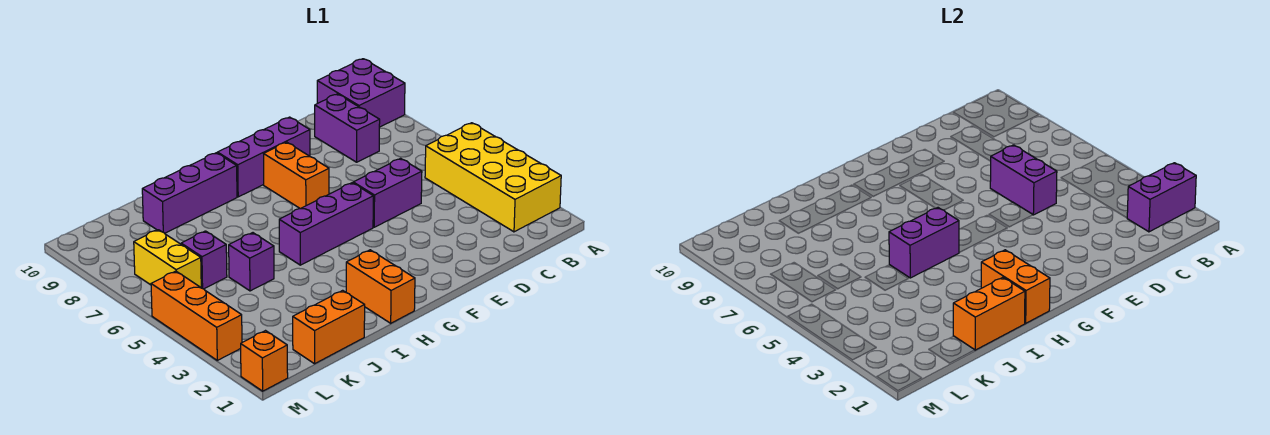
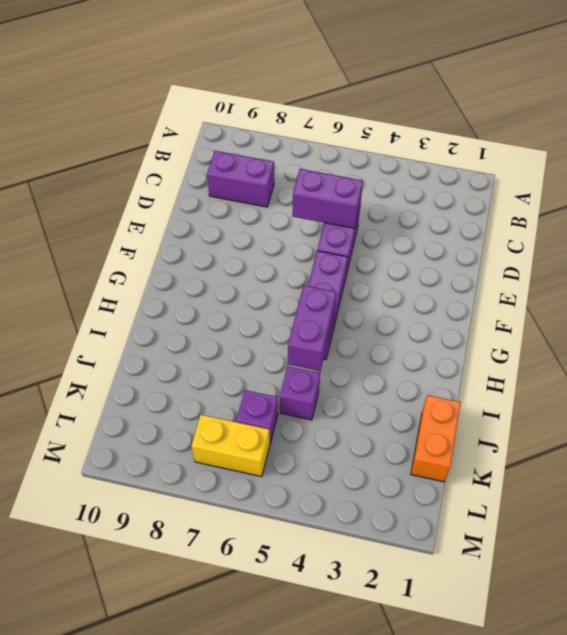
none -> yellow brick A2:B5 level 1
none -> purple brick A9:B10 level 1
none -> purple brick E9:G9 level 1

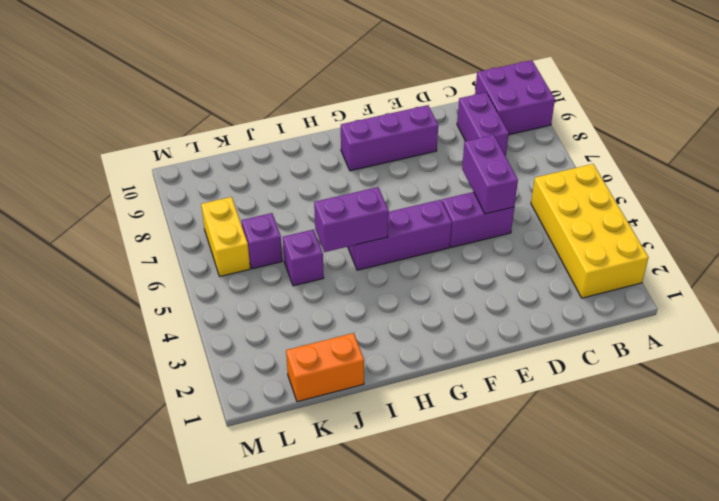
none -> orange brick F7:F8 level 1
none -> orange brick H1:H2 level 1
none -> purple brick H9:J9 level 1

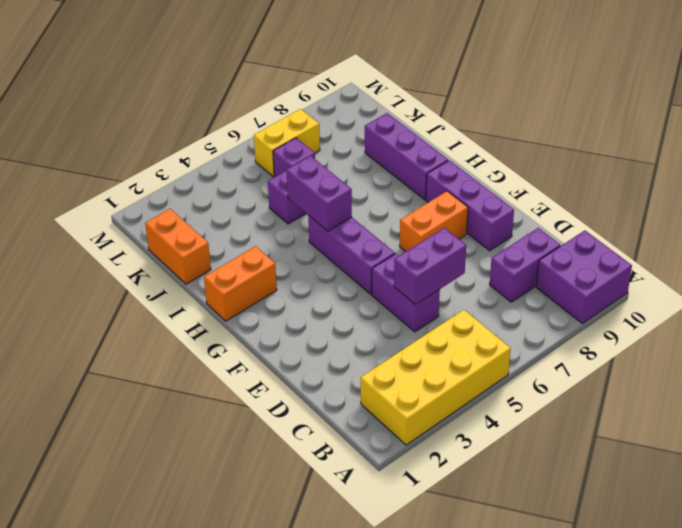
none -> orange brick M1 level 1
none -> orange brick M3:M5 level 1
none -> purple brick A2:B2 level 2

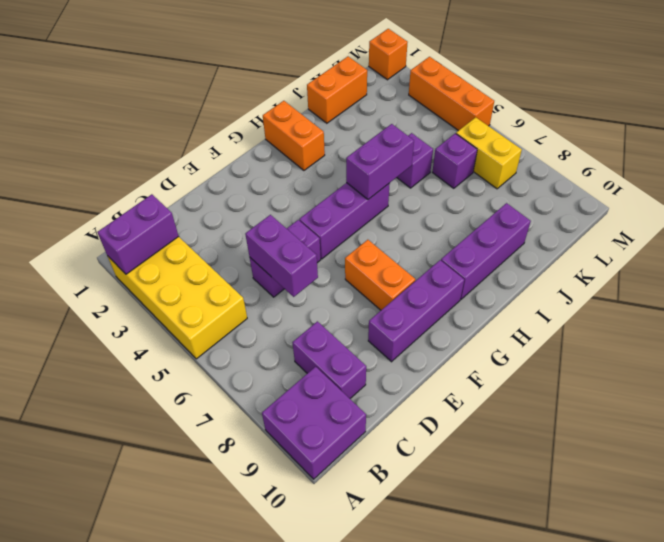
none -> orange brick H1:H2 level 2
none -> orange brick I1:J1 level 2

